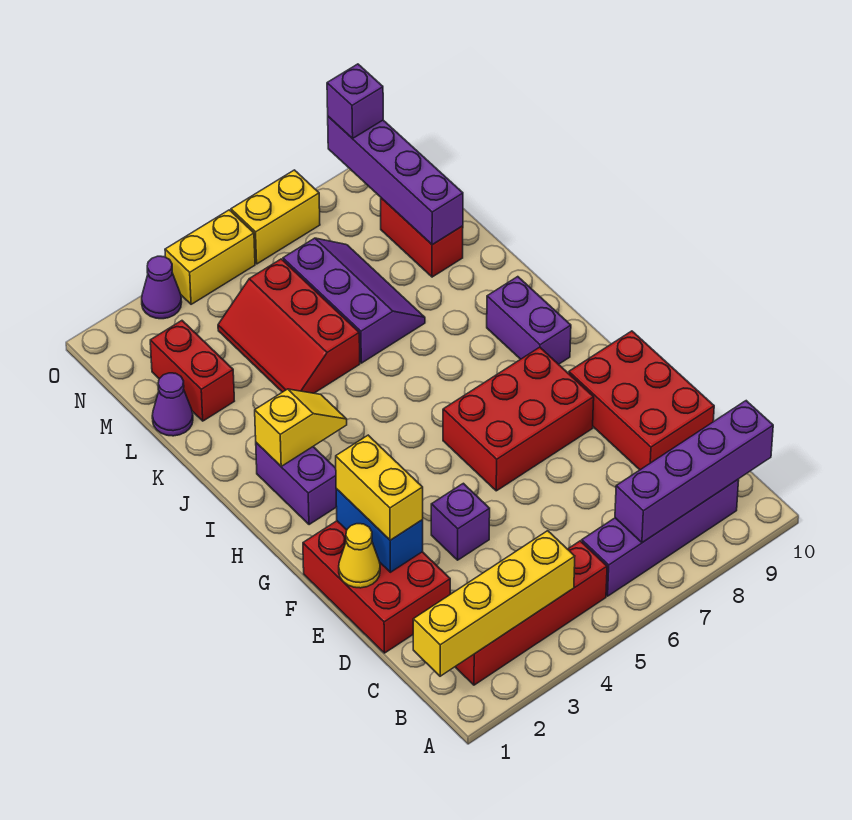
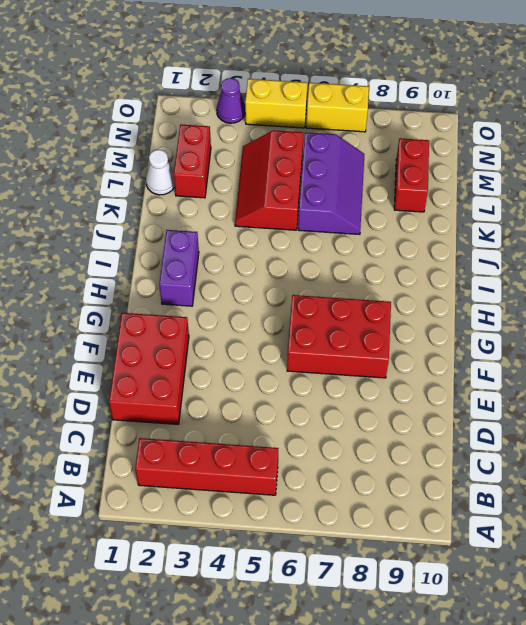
white cone L1 level 1 -> purple cone L1 level 1
none -> purple brick B6:B9 level 1
none -> red brick D9:F10 level 1
none -> purple brick E4 level 1

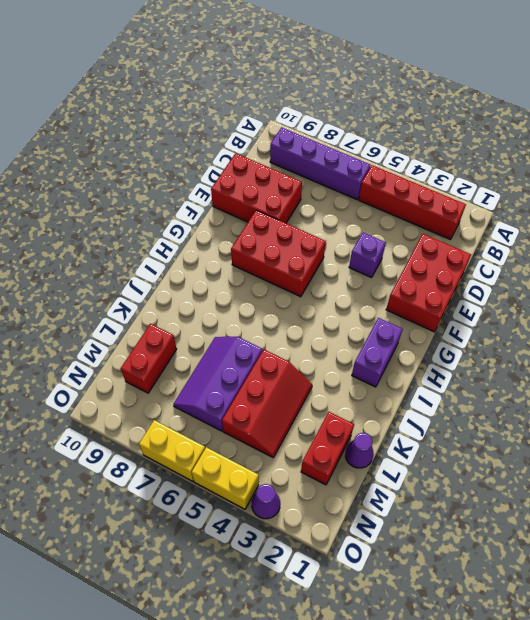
red brick D8:E10 level 1 -> red brick D9:F10 level 1
none -> purple brick H9:I9 level 1
none -> yellow brick B1:B4 level 2
none -> purple brick B7:B10 level 2

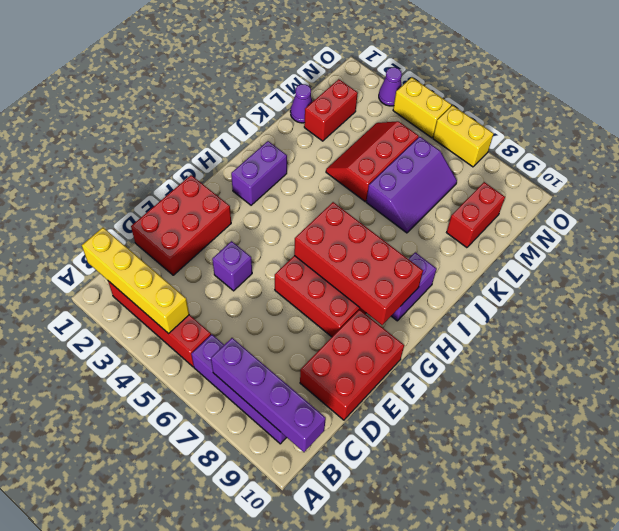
red brick G6:H9 level 2 -> none
none -> yellow cone E1 level 2
none -> blue brick E2:F2 level 2
none -> yellow slope I2:I3 level 2 top 2

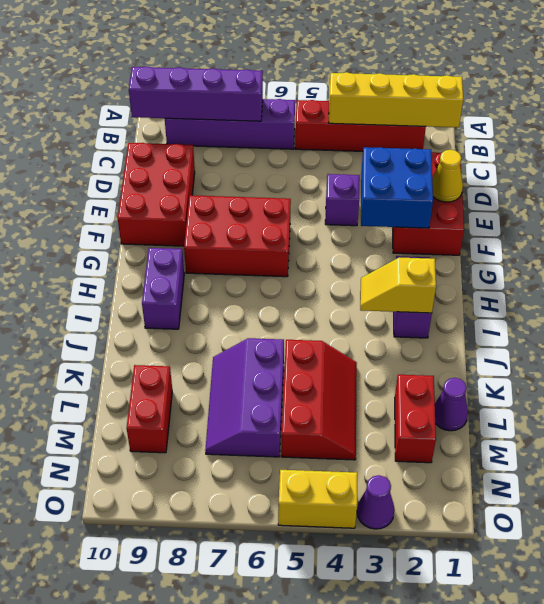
blue brick E2:F3 level 2 -> blue brick E2:F2 level 2
none -> yellow brick O6:O7 level 1
none -> purple brick L9:O9 level 2
none -> yellow brick E2:F2 level 3

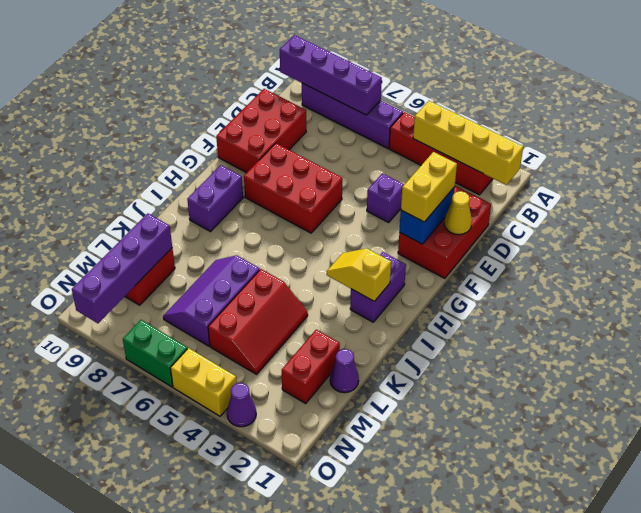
green brick O6:O7 level 1 -> yellow brick O6:O7 level 1
none -> purple brick O9 level 3

